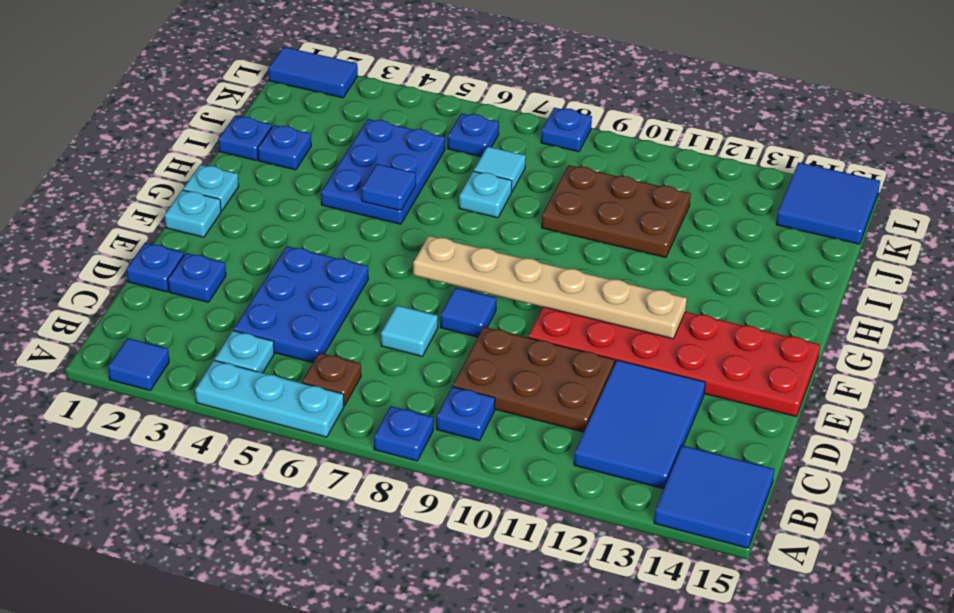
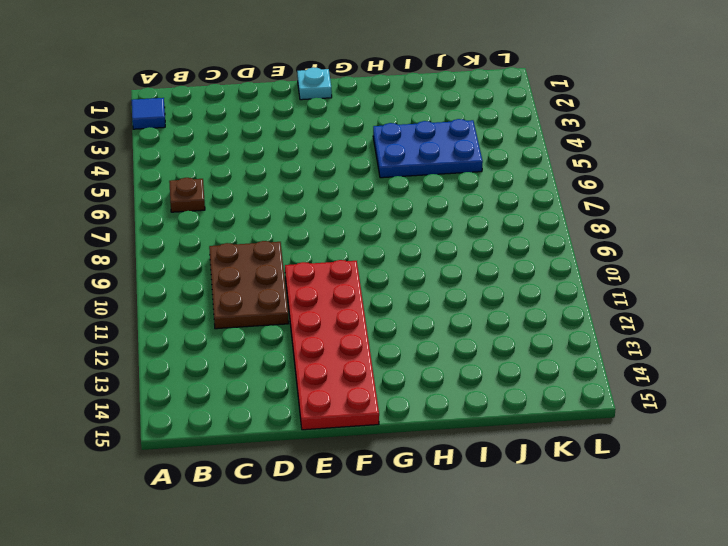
none -> cyan plate A4:A6 level 1
none -> blue plate A8 level 1
none -> blue tile A14:B15 level 1

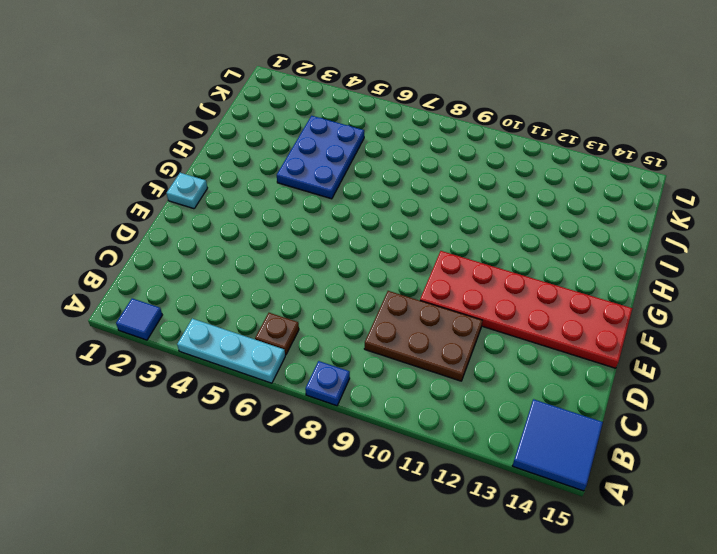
none -> cyan plate B4 level 1
none -> blue plate B9 level 1
none -> blue tile B12:D13 level 1

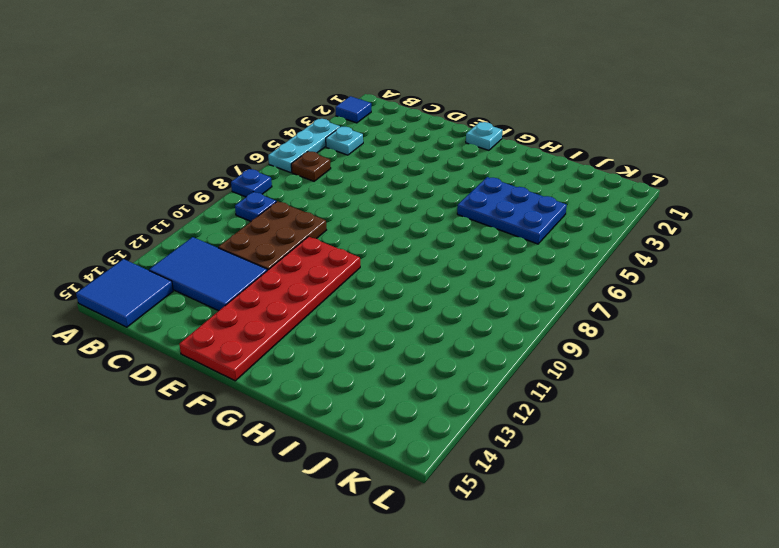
none -> blue plate C4:E5 level 1
none -> blue plate D1 level 1
none -> blue plate D2 level 1

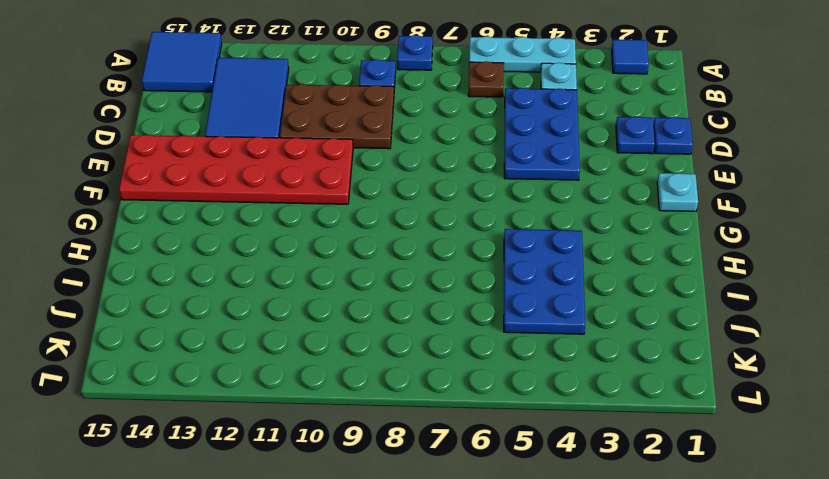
none -> cyan tile D7 level 1
none -> blue tile E8 level 1
none -> cyan plate G1 level 1

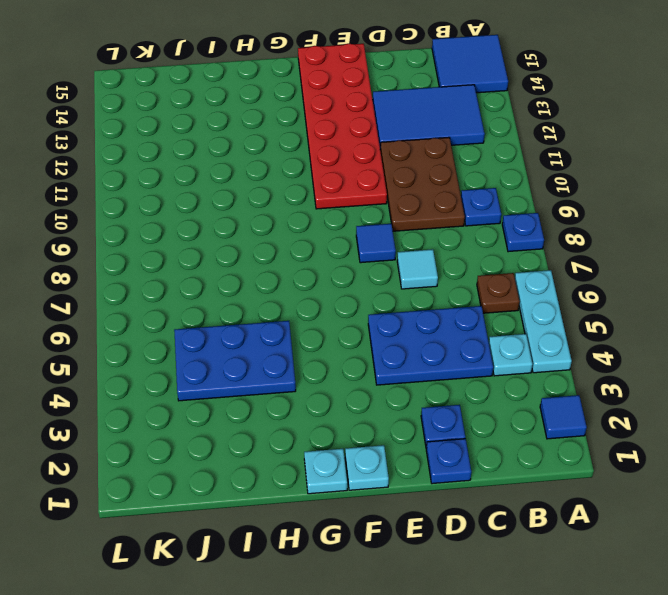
none -> blue plate I1 level 1
none -> blue plate I2 level 1
none -> cyan plate I7 level 1

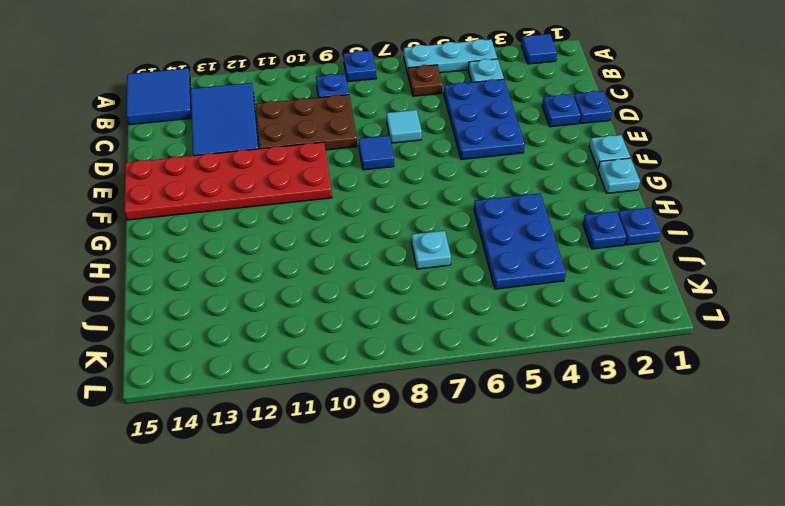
none -> brown plate I9:J11 level 1
none -> cyan tile J7 level 1
none -> blue plate K6 level 1

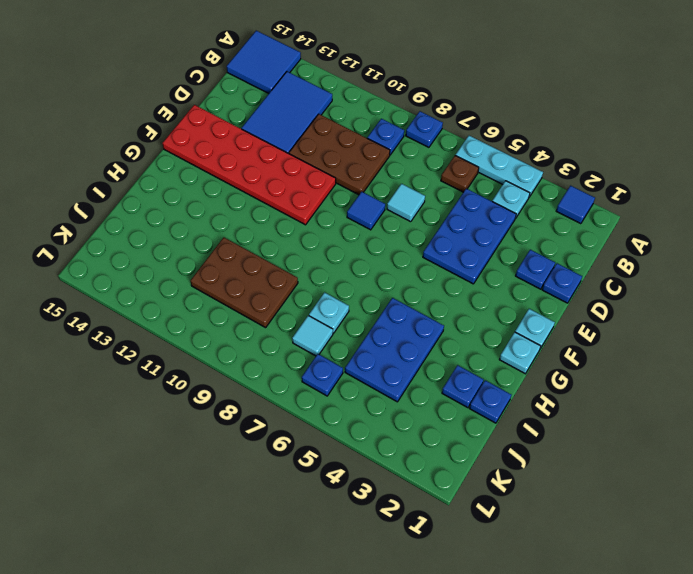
none -> blue tile K14:L15 level 1
none -> blue tile L1:L2 level 1
none -> blue plate L8 level 1

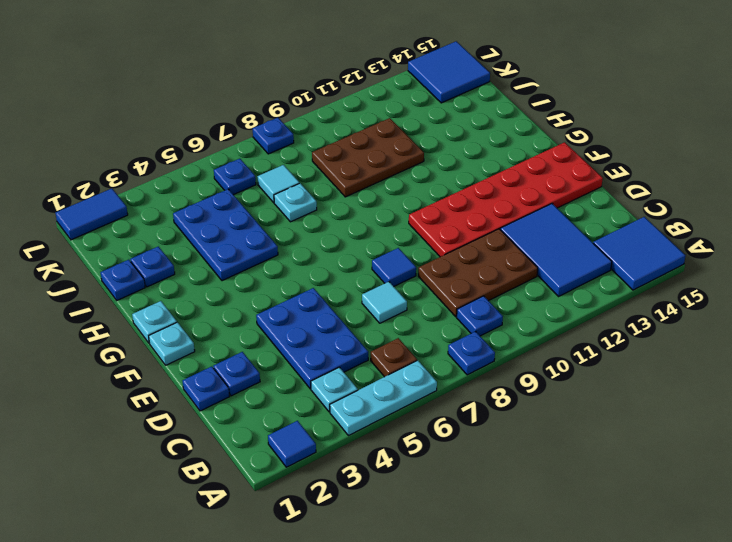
none -> tan plate F7:F12 level 2
none -> blue tile H5 level 2

